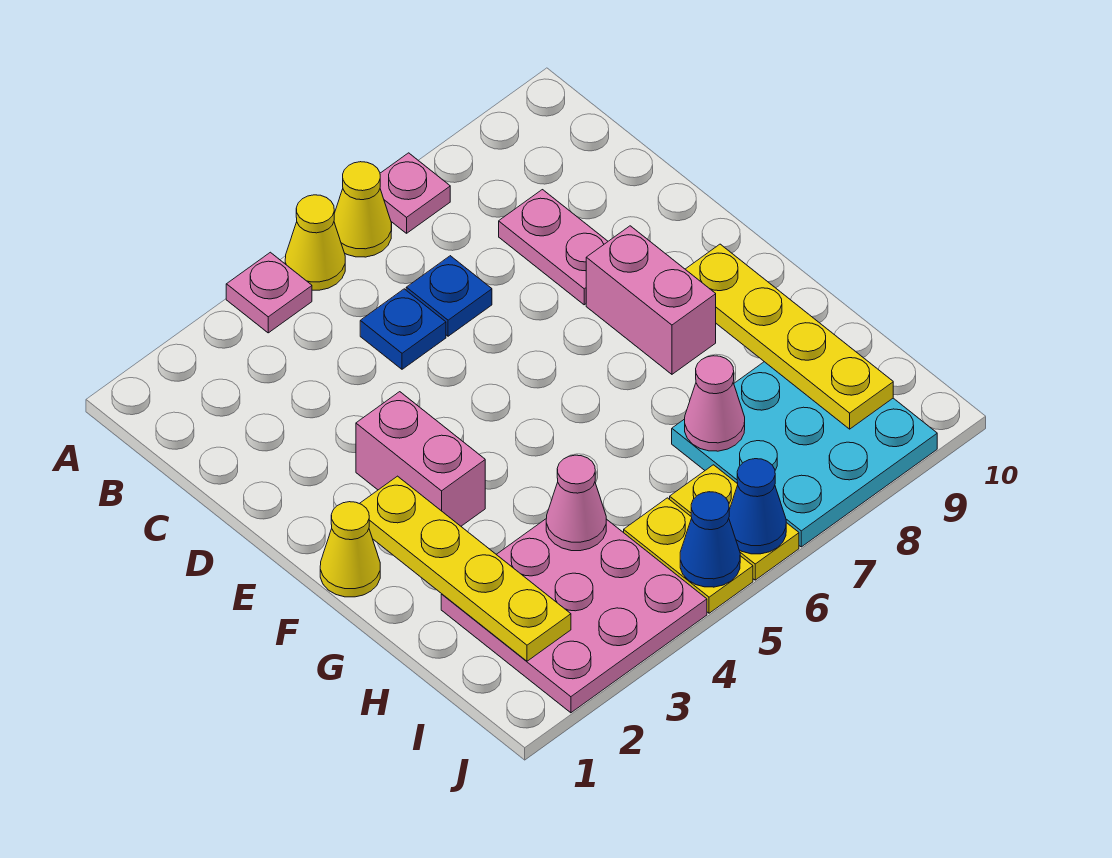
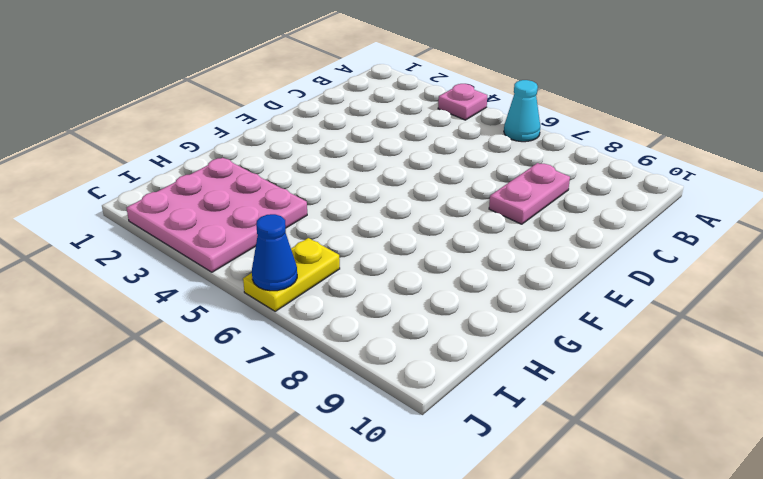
cyan cone A6 level 1 -> yellow cone A6 level 1
none -> yellow cone A5 level 1
none -> pink plate A7 level 1
none -> blue plate C5 level 1

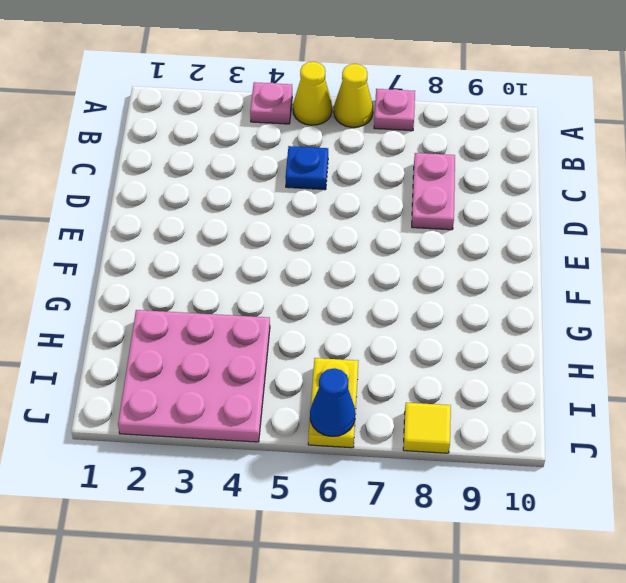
yellow tile J8 level 1 -> cyan plate H7:J9 level 1
none -> blue plate C6 level 1
none -> pink brick E3:F3 level 1
none -> pink brick E8:F8 level 1

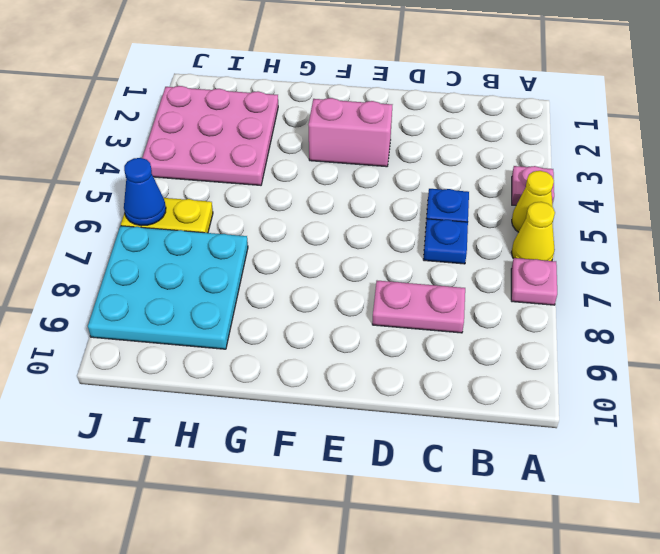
none -> pink brick E8:F8 level 1
none -> yellow cone F1 level 1
none -> yellow plate I5:J5 level 1

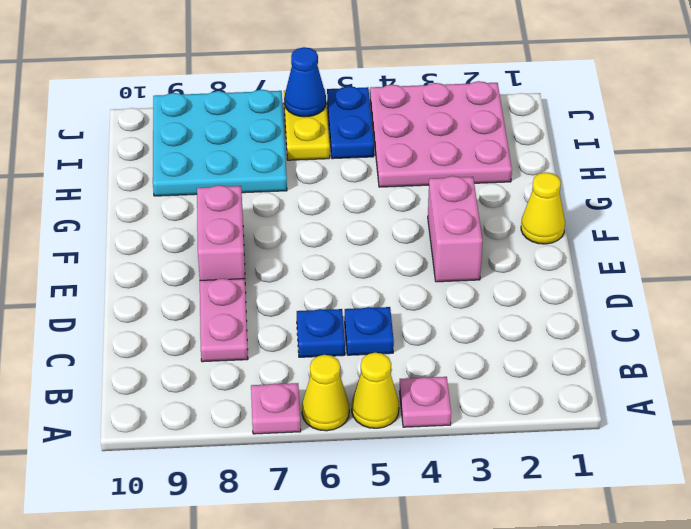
blue plate I5:J5 level 1 -> yellow plate I5:J5 level 1
none -> yellow plate F2:I2 level 2
none -> yellow plate F9:I9 level 2
none -> pink cone H4 level 2

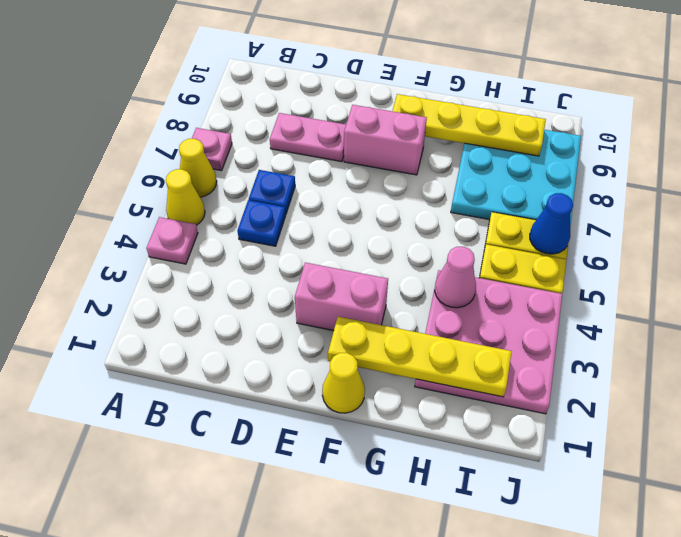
none -> pink cone H7 level 2
none -> blue cone J5 level 2

